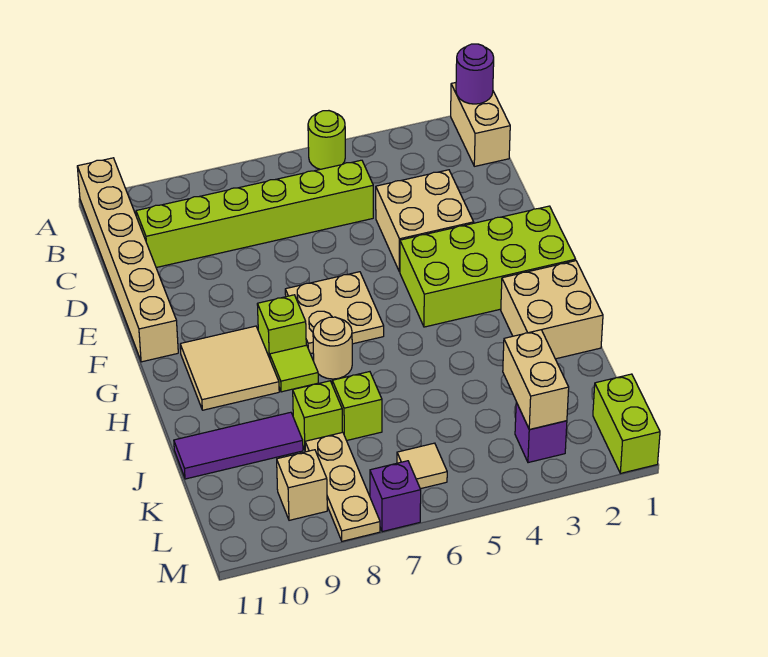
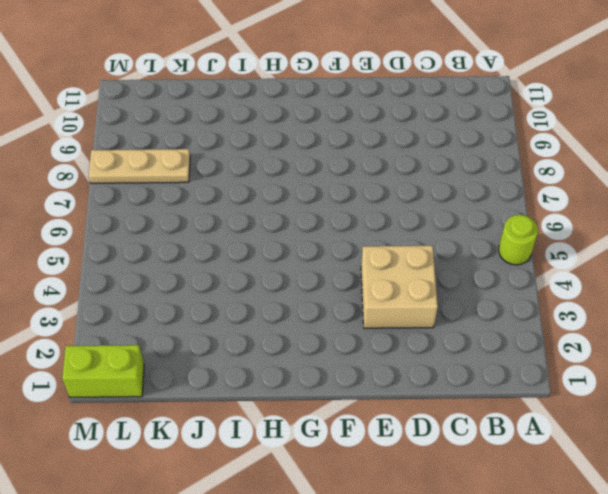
none -> tan brick A1:B1 level 1
none -> tan brick A11:F11 level 1
none -> lime brick C5:C10 level 1

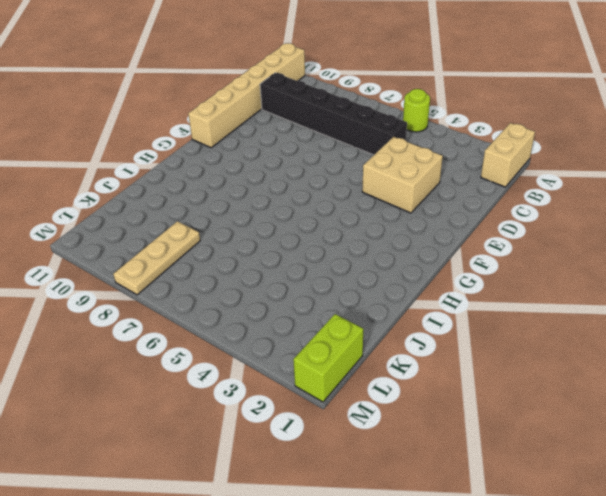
black brick C5:C10 level 1 -> lime brick C5:C10 level 1
none -> lime brick F1:G4 level 1
none -> tan plate F6:G7 level 1
none -> lime brick G8 level 1

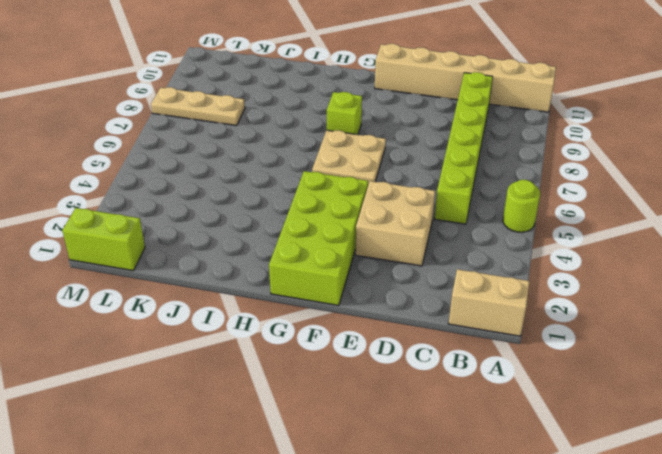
none -> tan tile G9:H10 level 1
none -> tan brick H1:I2 level 1
none -> tan round brick H7 level 1

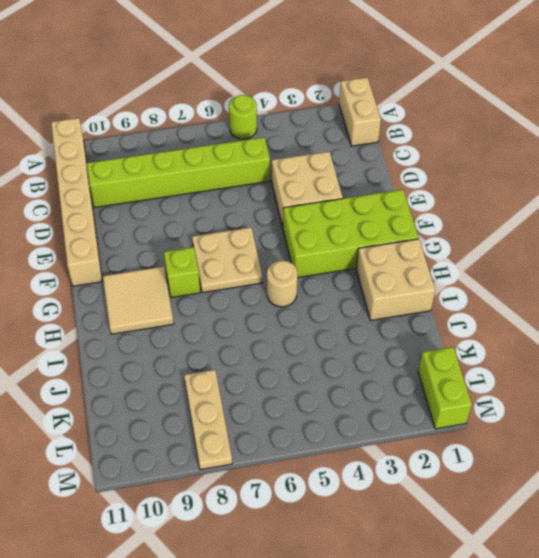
tan round brick H5 level 1 -> tan round brick H7 level 1
none -> lime tile H8 level 1
none -> lime brick J7 level 1
none -> lime brick J8 level 1

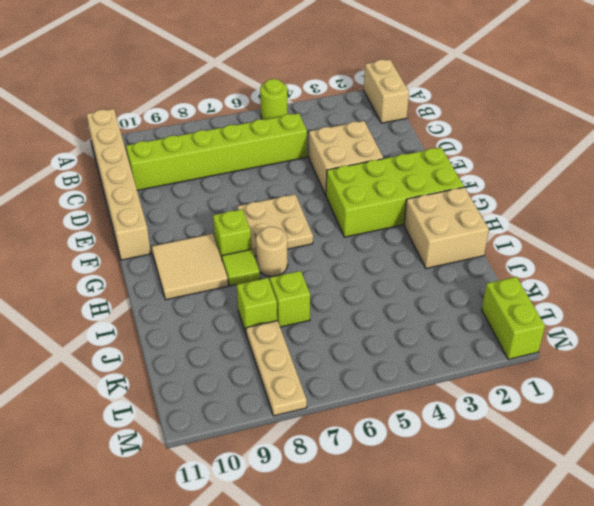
none -> purple tile J9:J11 level 1
none -> purple brick L3 level 1
none -> tan tile L6 level 1

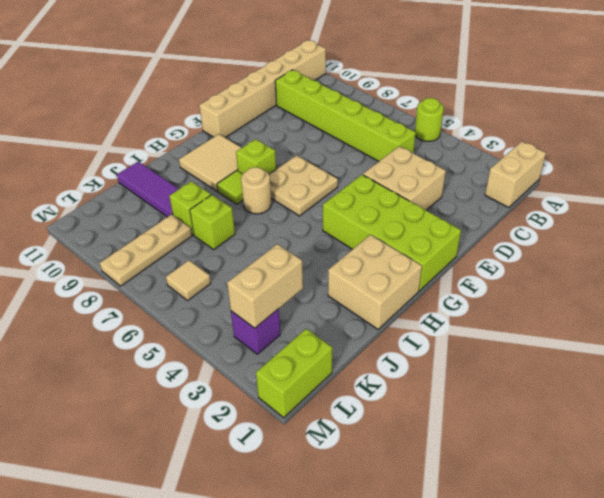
none -> tan brick L9 level 1
none -> purple brick M7 level 1
none -> purple round brick A1 level 2

